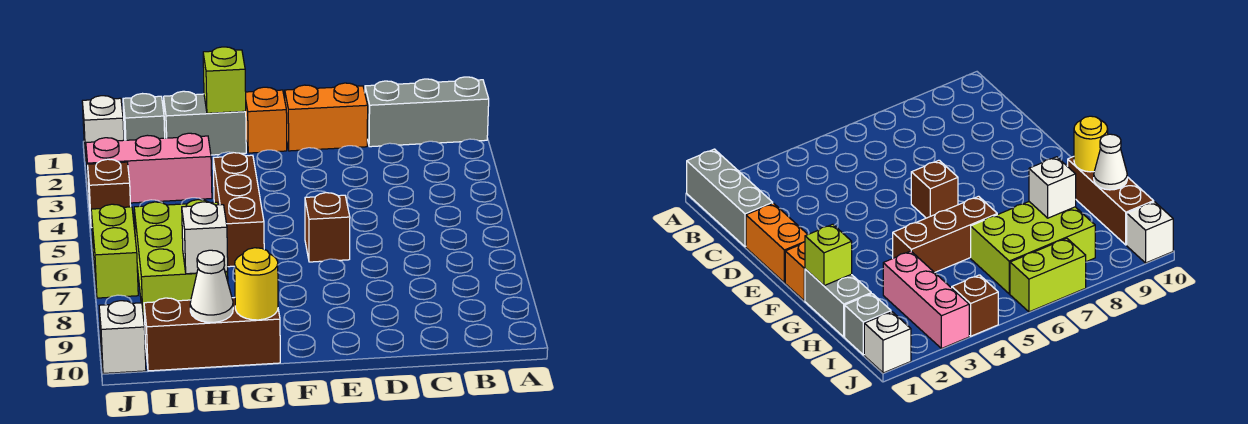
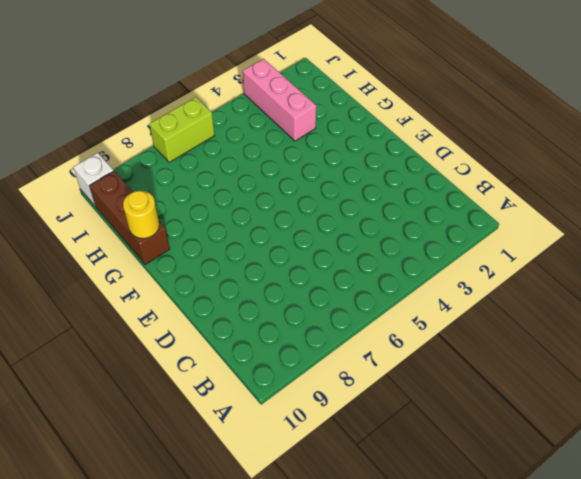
none -> grey brick A1:C1 level 1
none -> orange brick D1:E1 level 1
none -> brown brick E6 level 1

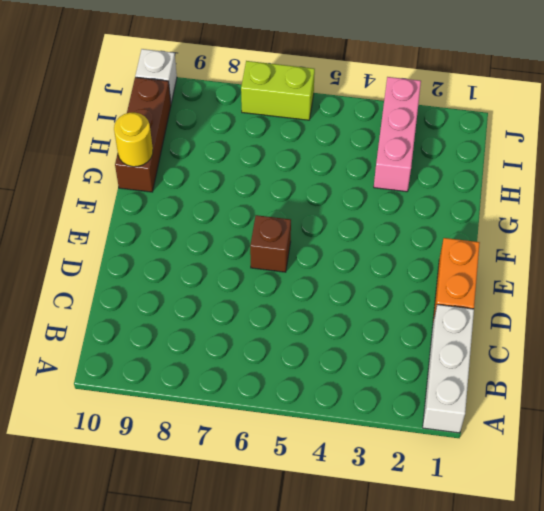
white brick A1:C1 level 1 -> grey brick A1:C1 level 1
none -> orange brick F1 level 1
none -> grey brick G1:H1 level 1
none -> brown brick G4:G6 level 1

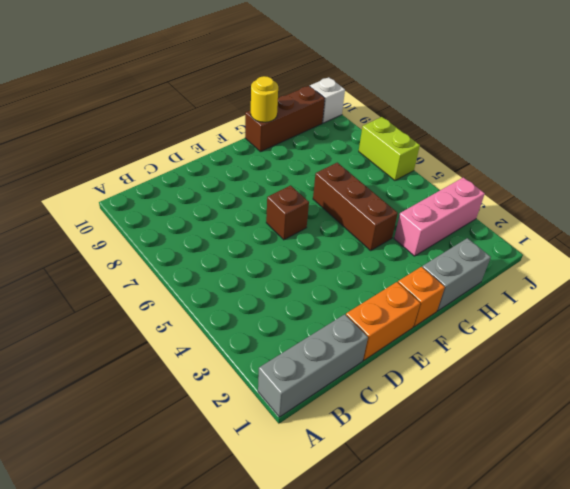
none -> lime brick H6:I8 level 1
none -> grey brick I1 level 1
none -> white brick J1 level 1

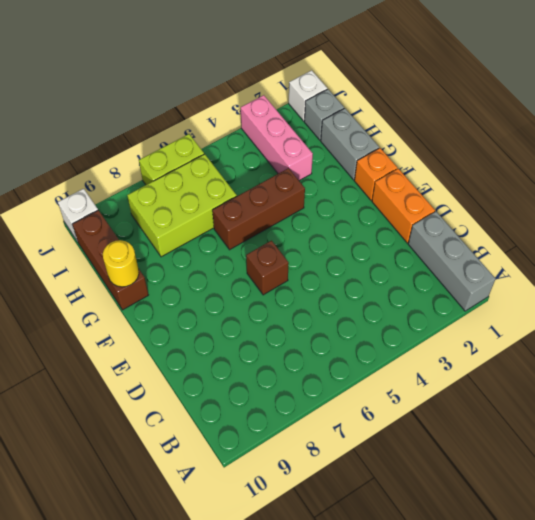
none -> brown brick J4 level 1
none -> lime brick G1 level 2
none -> white brick H8 level 2

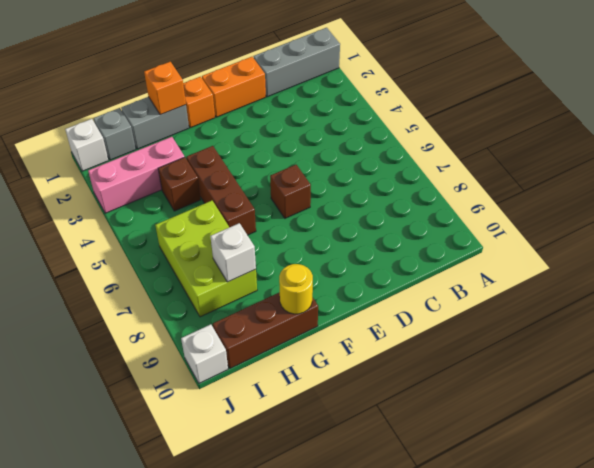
orange brick G1 level 2 -> lime brick G1 level 2
brown brick H4 level 1 -> brown brick J4 level 1
none -> lime brick J6:J7 level 1
none -> white cone H10 level 2

